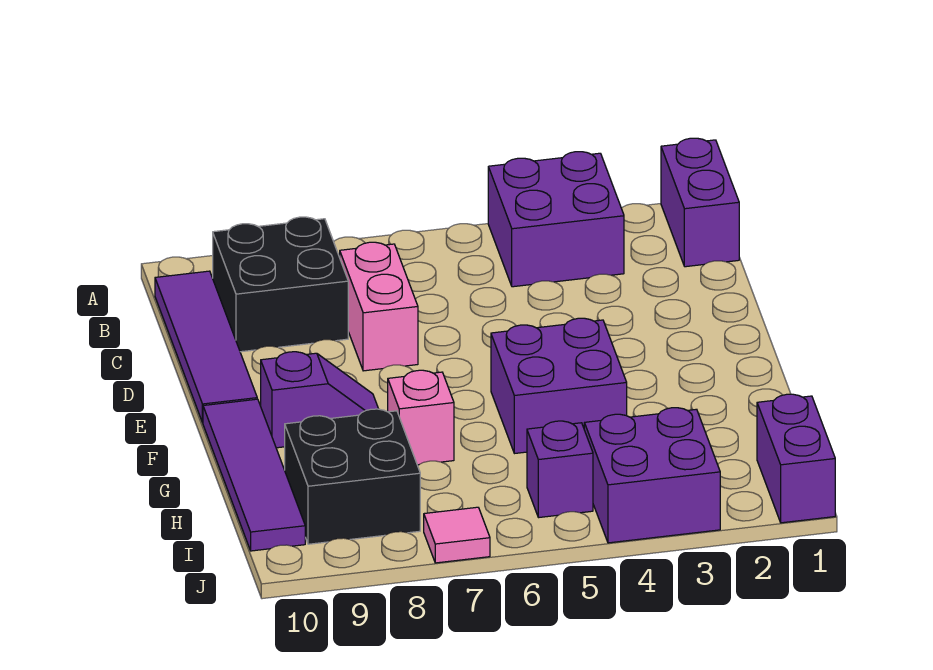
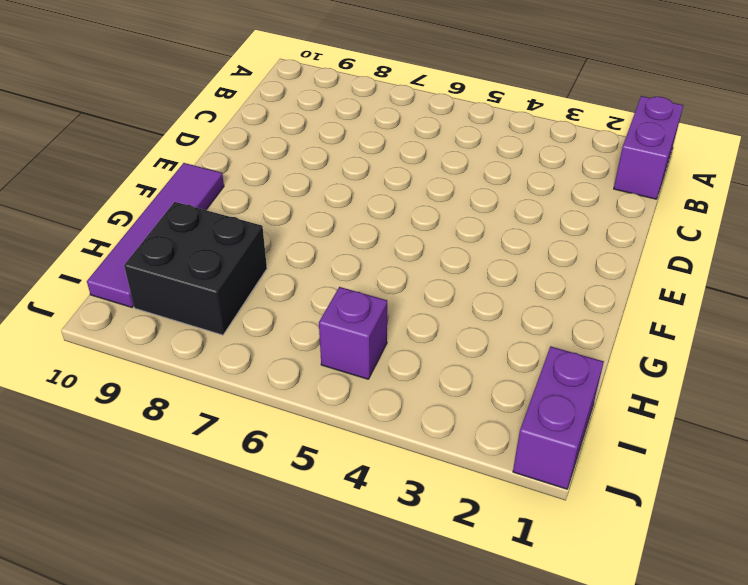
none -> purple brick A3:B4 level 1
none -> black brick B8:C9 level 1
none -> purple tile B10:E10 level 1

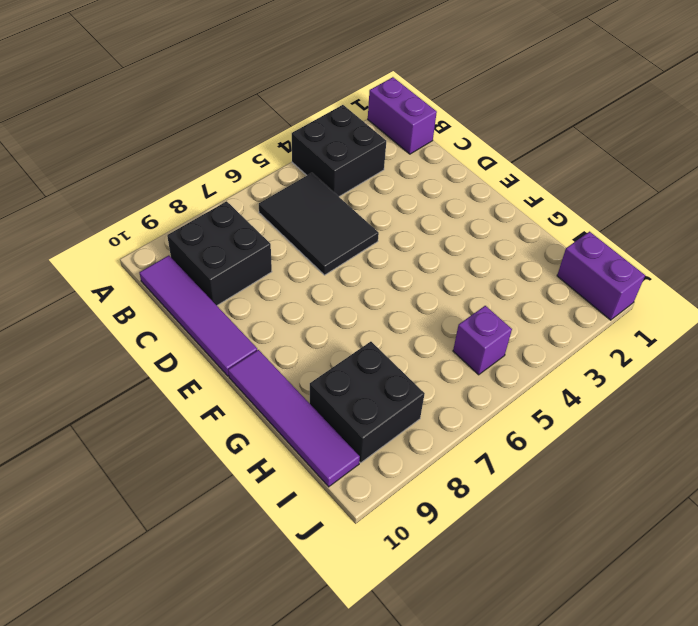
black brick A3:B4 level 1 -> purple brick A3:B4 level 1
black tile B5:D6 level 1 -> none
none -> pink brick C7:D7 level 1
none -> purple brick F4:G5 level 1
none -> purple slope F8:F9 level 1 top 9

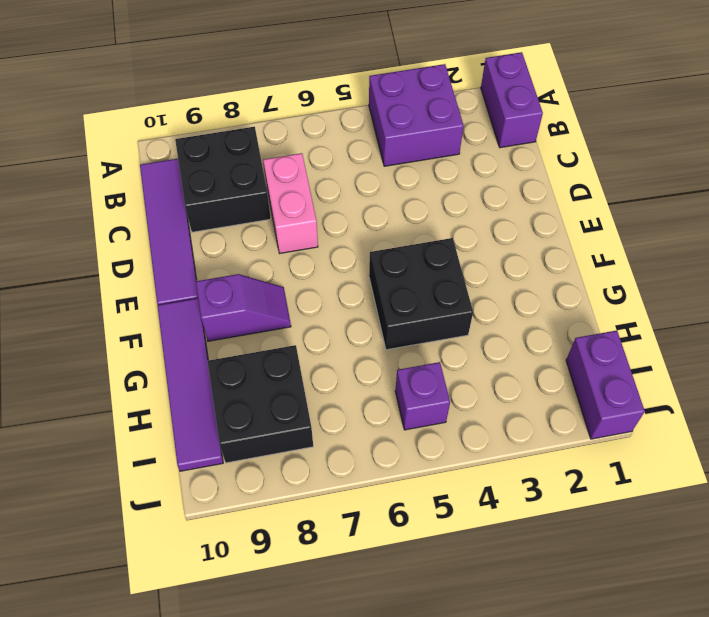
black brick F4:G5 level 1 -> purple brick F4:G5 level 1
none -> pink brick G7 level 1
none -> purple brick I3:J4 level 1
none -> pink tile J7 level 1

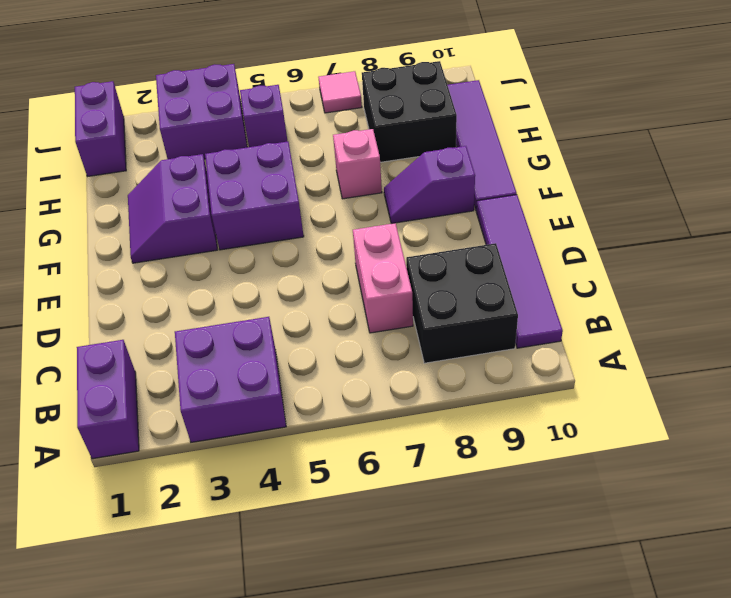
purple slope F2:G3 level 1 top 3 -> none

